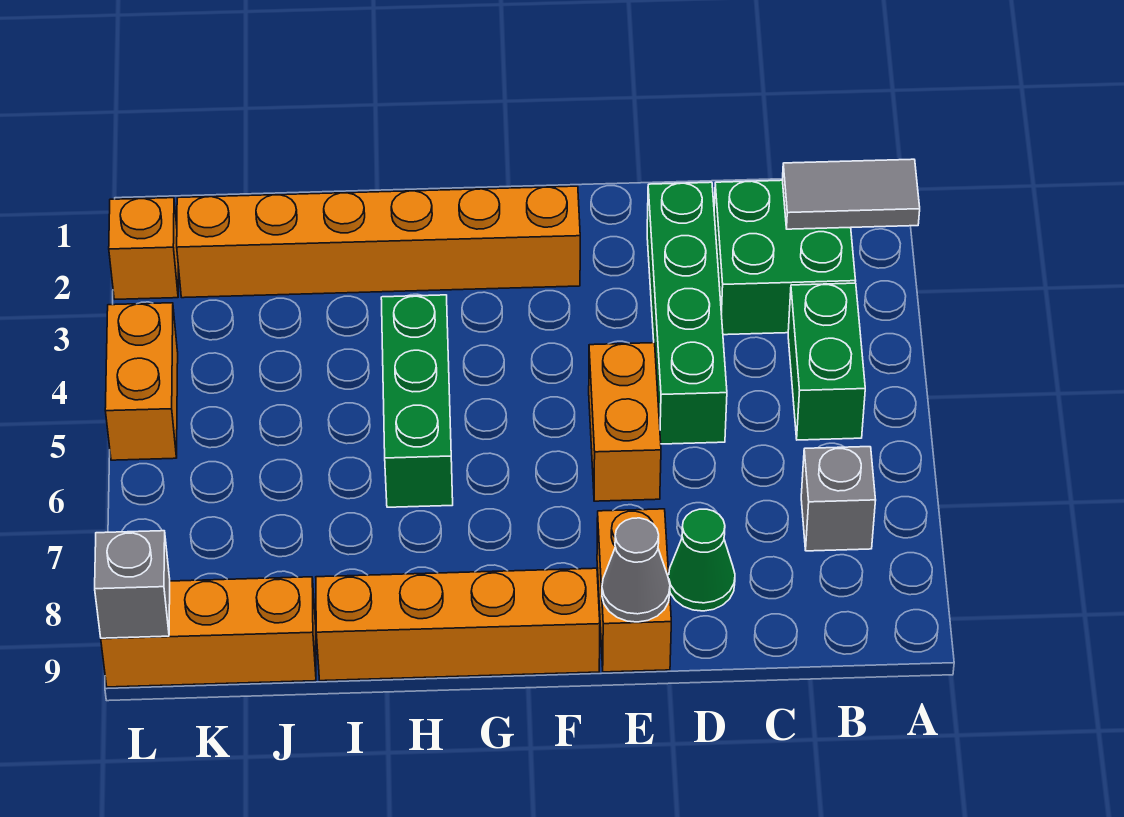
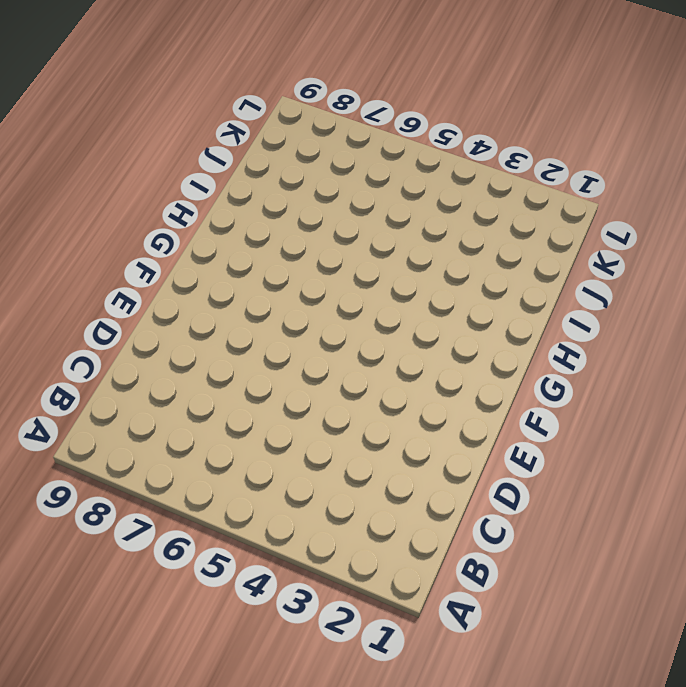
none -> green brick B2:C3 level 1
none -> green brick B4:B5 level 1
none -> grey brick B7 level 1

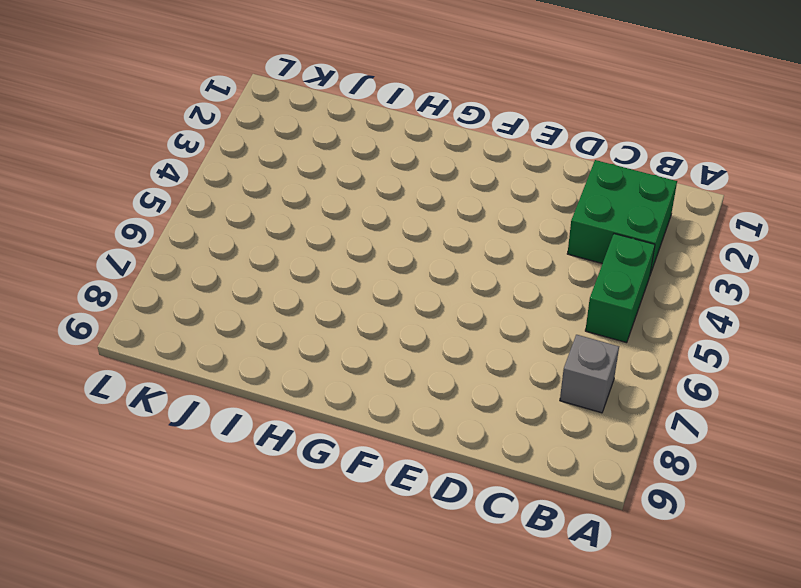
none -> green brick D2:D5 level 1
none -> green cone D8 level 1
none -> orange brick E5:E6 level 1

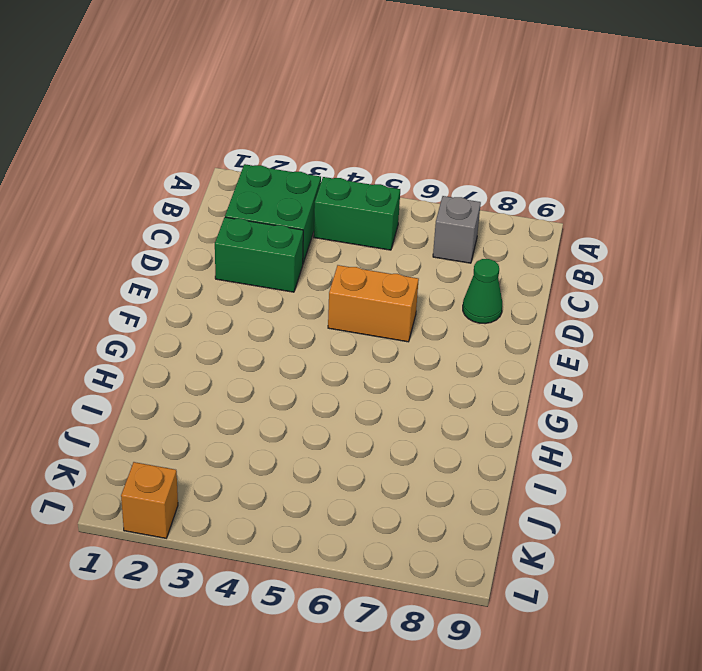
green brick D2:D3 level 1 -> green brick D2:D5 level 1
none -> orange brick E8:E9 level 1
none -> orange brick F2:K2 level 1
none -> orange brick F9:I9 level 1

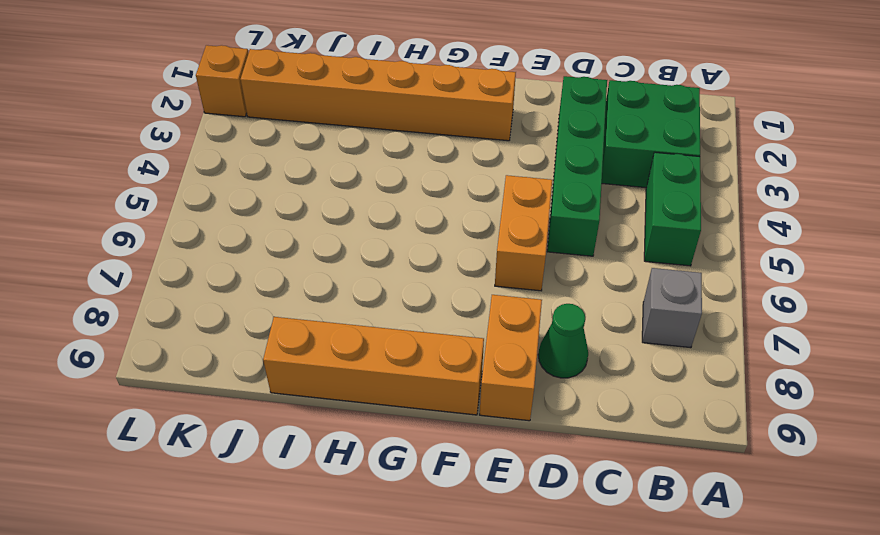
none -> green brick H4:H6 level 1
none -> orange brick J9:L9 level 1
none -> orange brick L4:L5 level 1

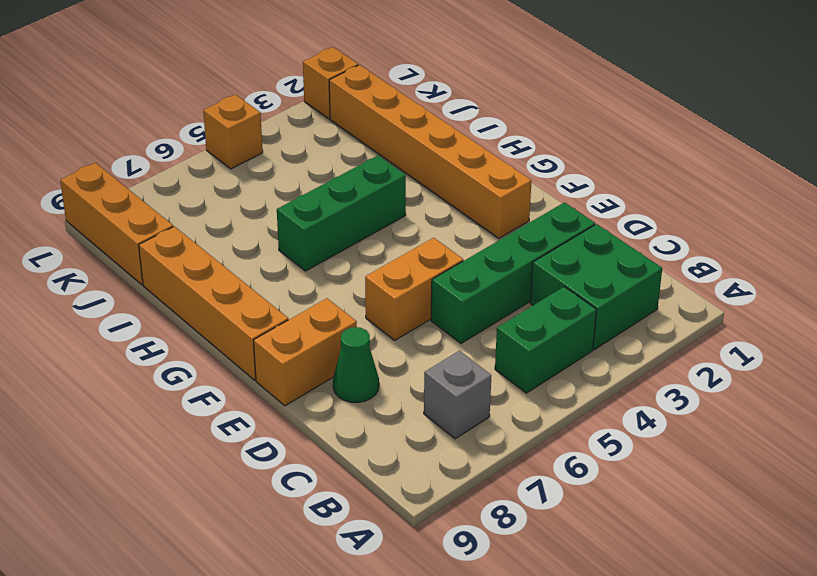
orange brick L5 level 1 -> orange brick L4:L5 level 1
none -> grey tile A2:B2 level 2
none -> grey cone E9 level 2
none -> grey brick L9 level 2

